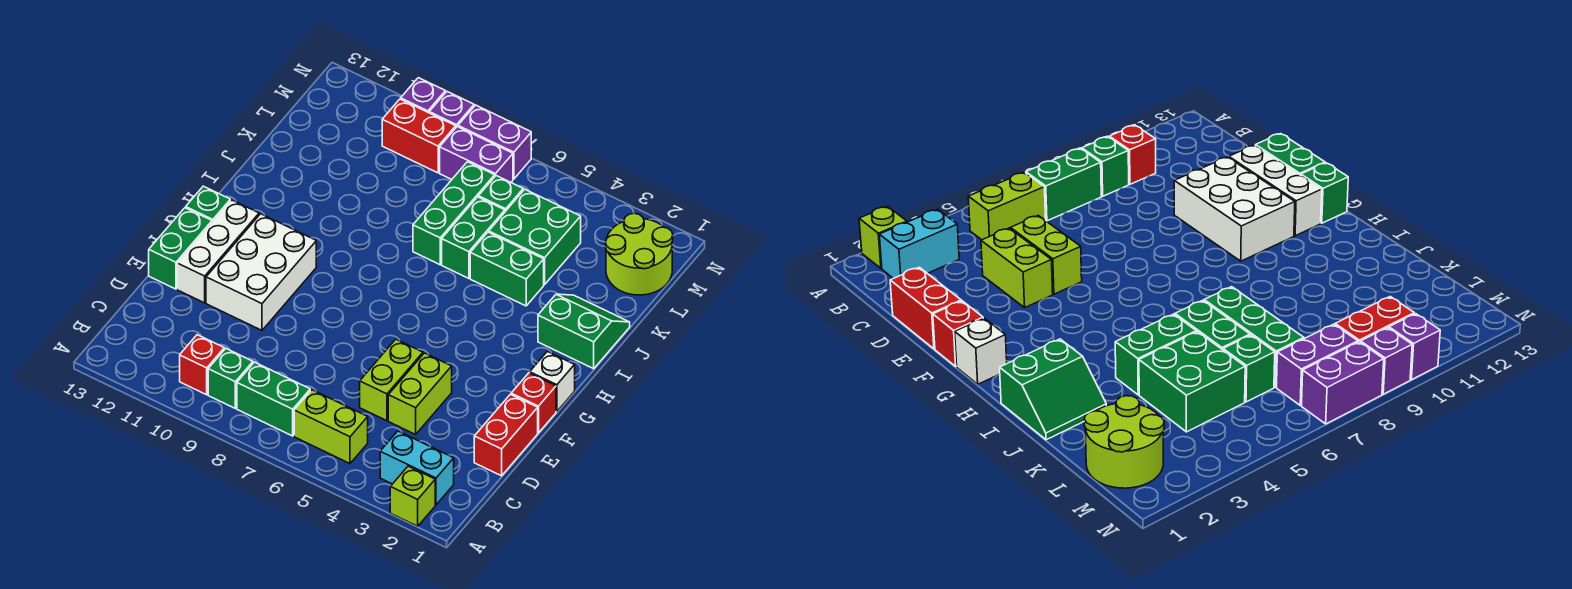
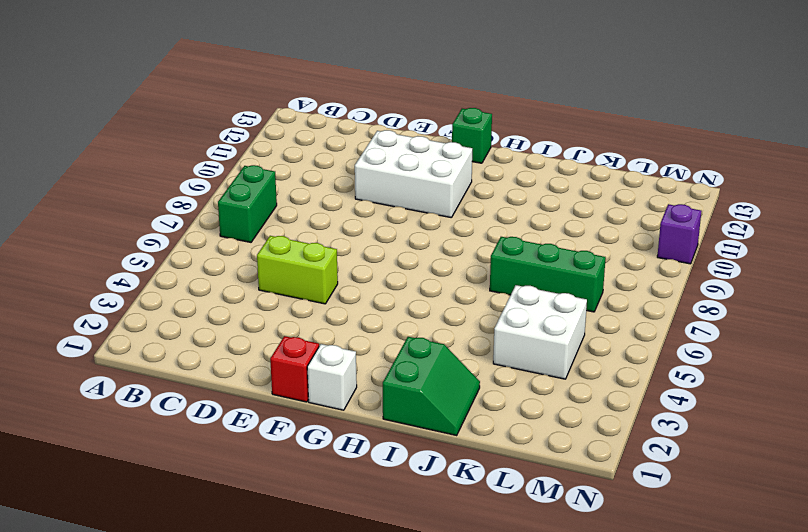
white brick K4:L5 level 1 -> green brick K4:L5 level 1
none -> lime brick A2 level 1
none -> cyan brick B2:B3 level 1
none -> lime brick B5:B6 level 1

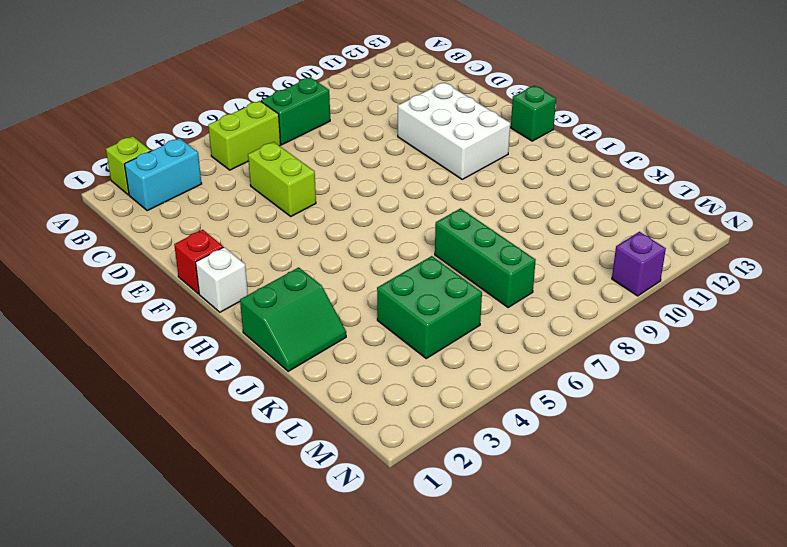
none -> green brick B9 level 1
none -> red brick B10 level 1
none -> red brick D1:E1 level 1

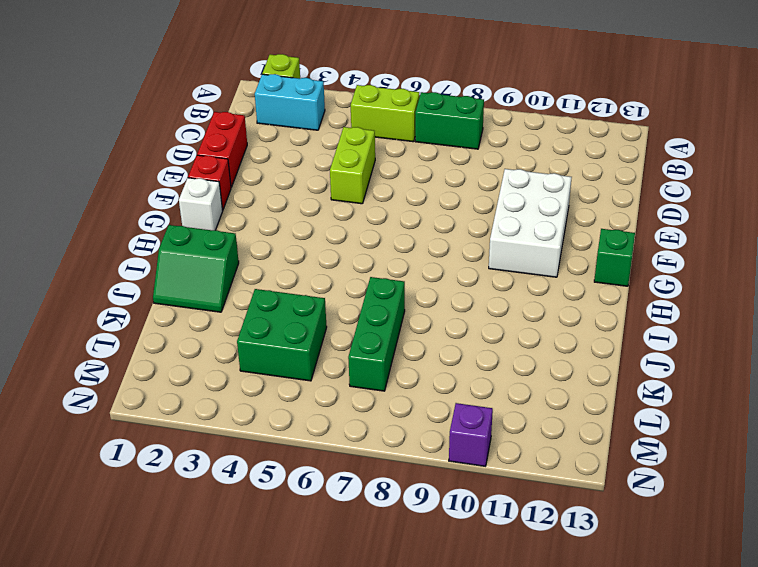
none -> green brick B9 level 1
none -> red brick B10 level 1
none -> lime brick D4:E4 level 1

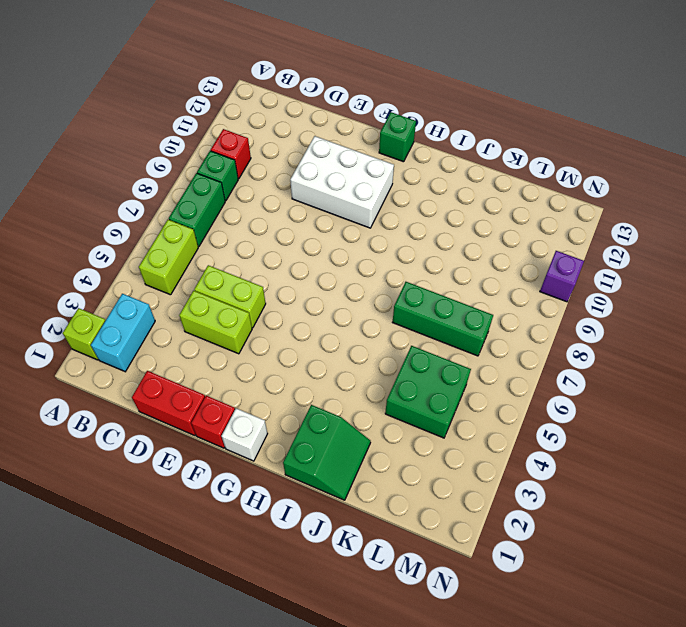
none -> white brick E12:G12 level 1
none -> green brick E13:F13 level 1
none -> green brick J4:J5 level 1

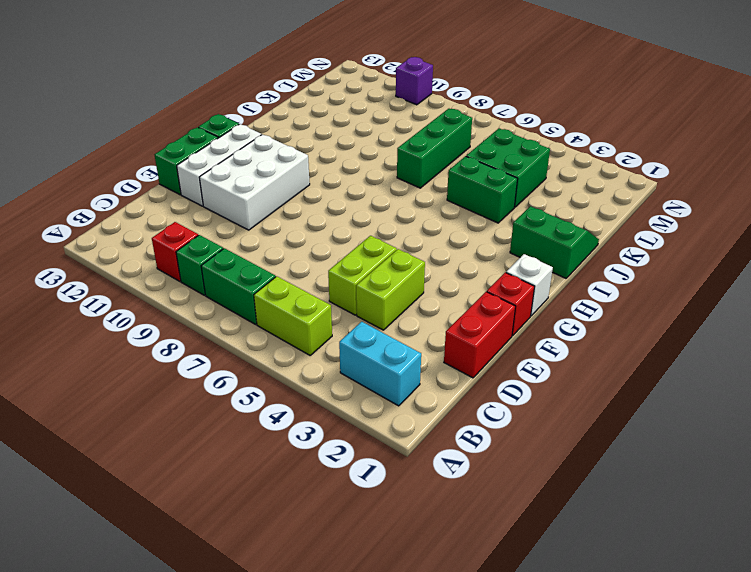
none -> lime brick A2 level 1
none -> green brick J6:K6 level 1
none -> lime round brick L1:M2 level 1

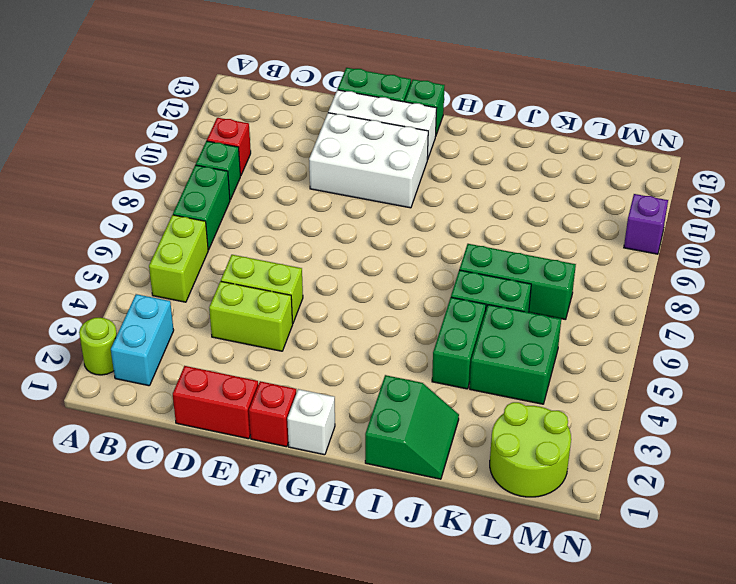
lime round brick A2 level 1 -> lime brick A2 level 1
none -> green brick L6 level 1
none -> purple brick M7:M8 level 1
none -> red brick M9:M10 level 1

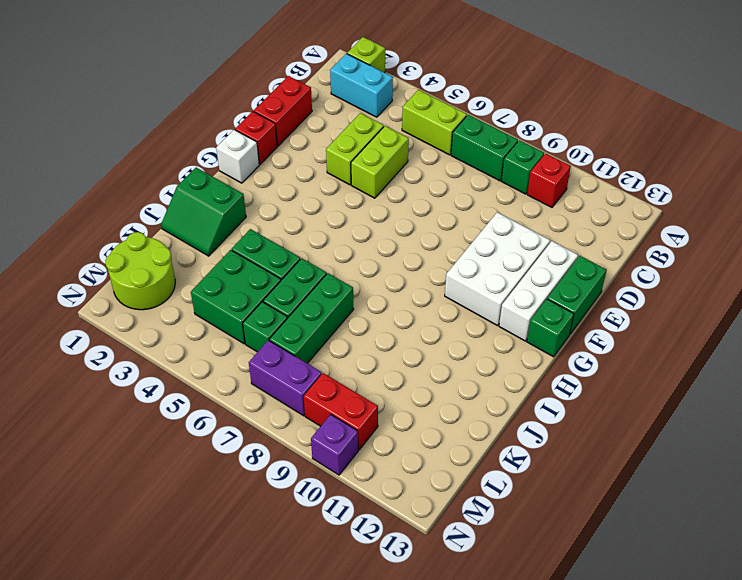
none -> purple brick N7:N8 level 1
none -> purple brick N9 level 1

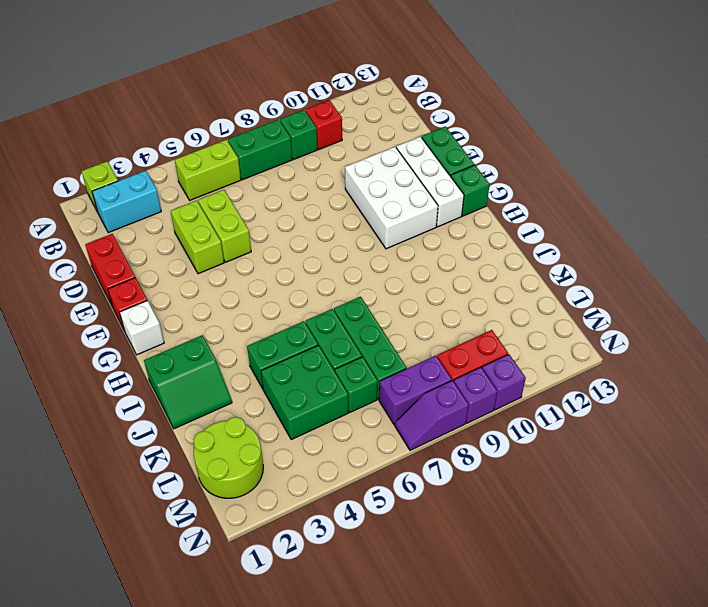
purple slope N7:N8 level 1 top 8 -> purple brick N7:N8 level 1

